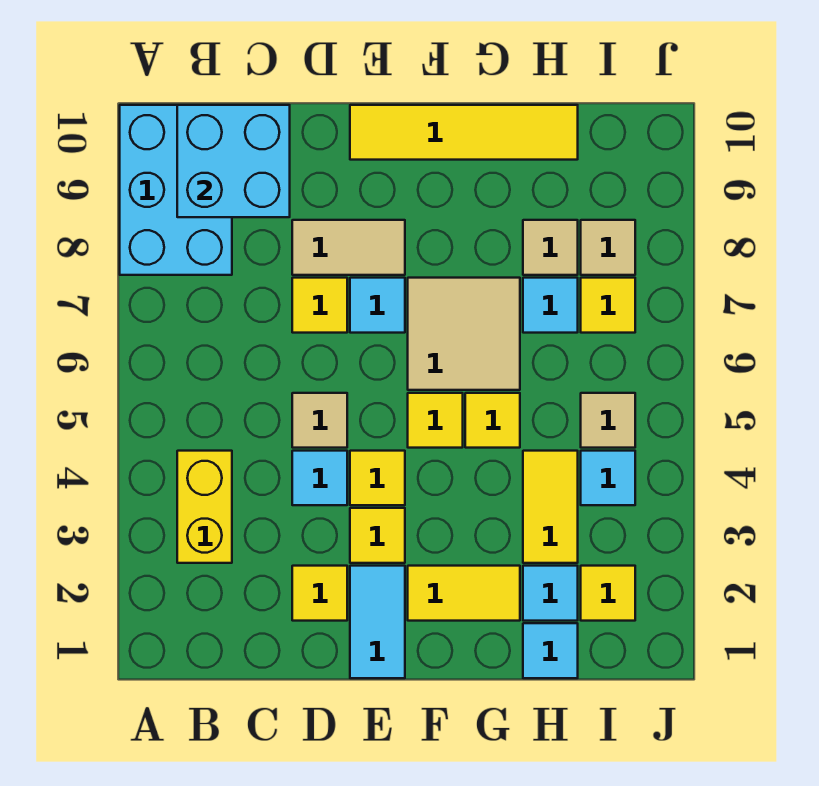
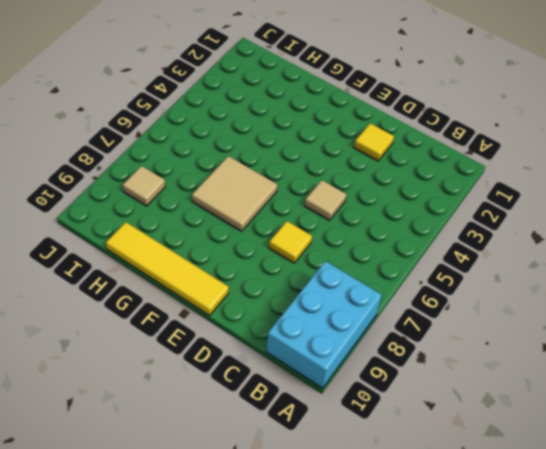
none -> yellow brick B3:B4 level 1
none -> cyan tile D4 level 1
none -> tan tile D8:E8 level 1

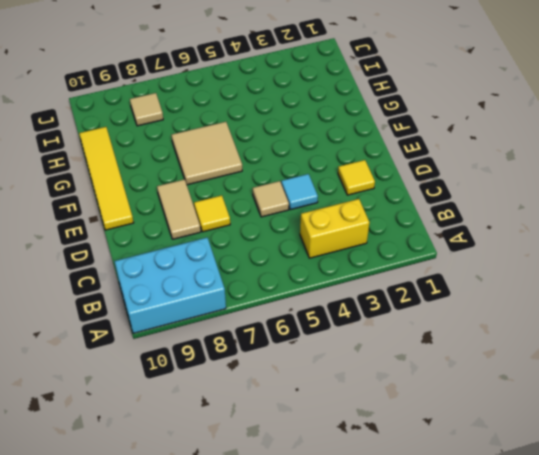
none -> cyan tile E1:E2 level 1
none -> yellow tile E3 level 1
none -> yellow tile E4 level 1

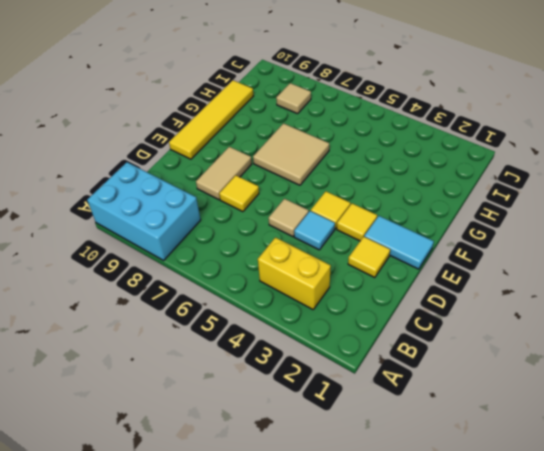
none -> cyan tile E7 level 1
none -> yellow tile F2:G2 level 1
none -> yellow tile F5 level 1

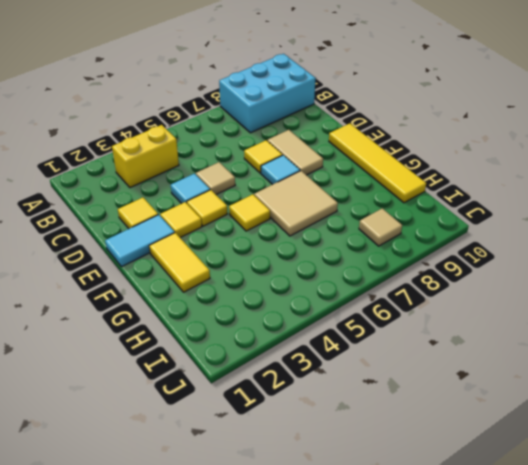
none -> yellow tile G5 level 1
none -> cyan tile H1 level 1
none -> cyan tile H2 level 1

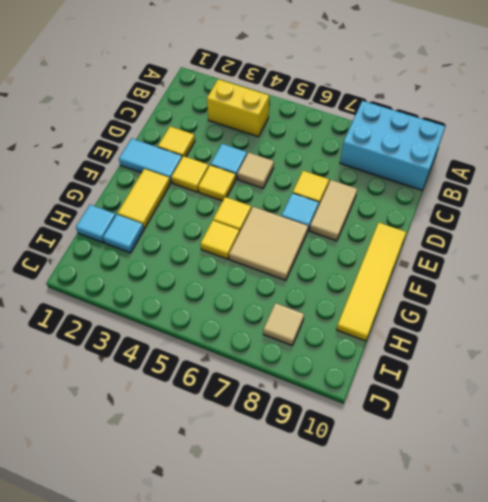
none -> yellow tile H3:H4 level 1
none -> cyan tile H7 level 1
none -> tan tile H8 level 1

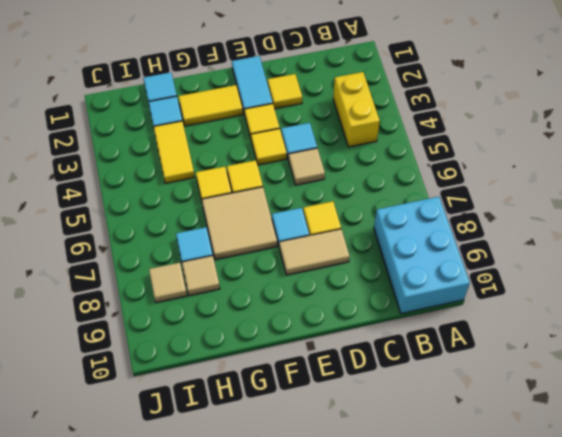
none -> yellow tile E10:H10 level 1
none -> yellow tile I2 level 1
none -> cyan tile I4 level 1

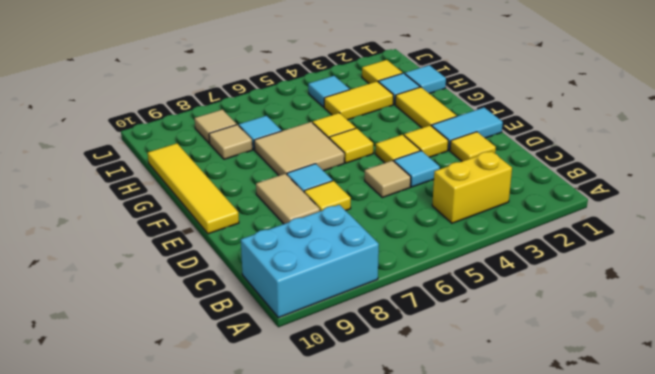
none -> tan tile I5 level 1
none -> yellow tile I7 level 1
none -> cyan brick B9:C10 level 2

